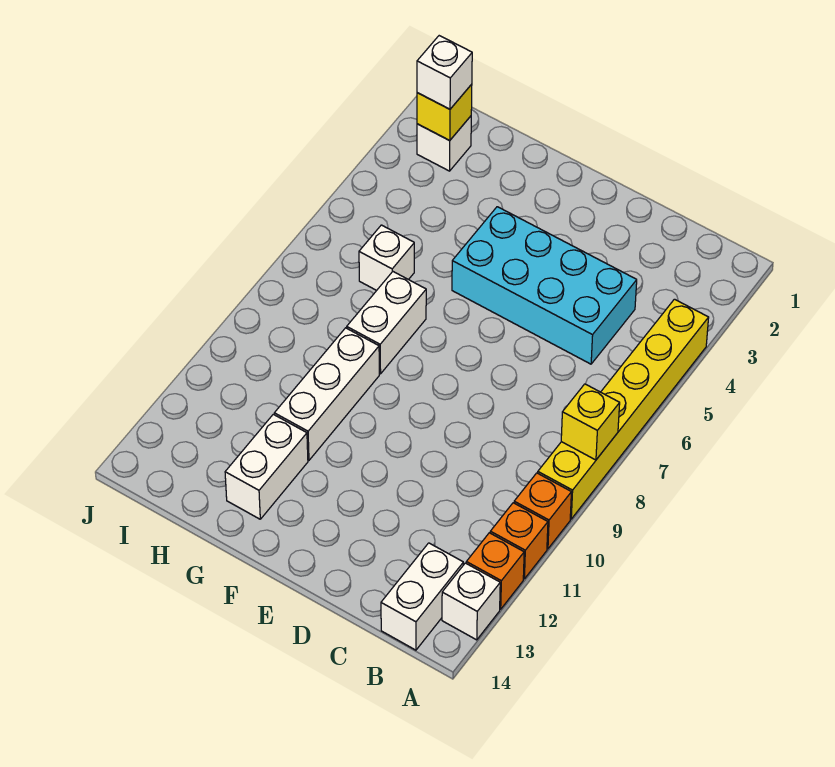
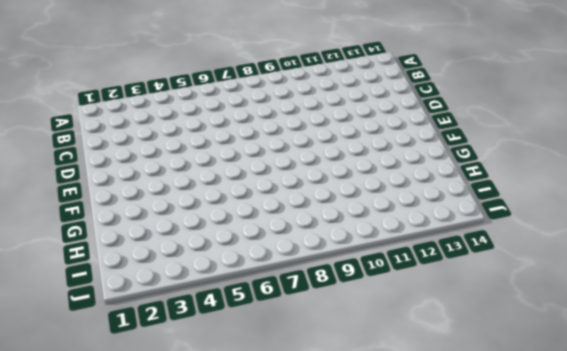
none -> yellow brick A4:A9 level 1
none -> orange brick A10 level 1
none -> orange brick A11 level 1

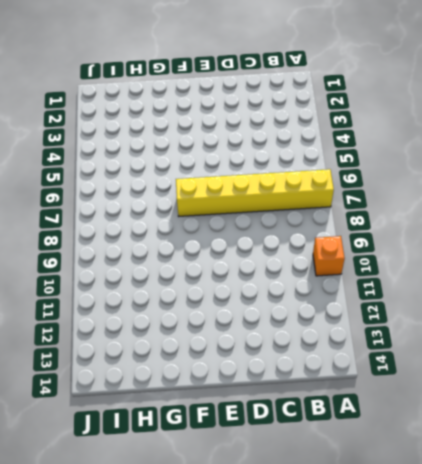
yellow brick A7:F7 level 1 -> yellow brick A4:A9 level 1
none -> orange brick A11 level 1
none -> orange brick A12 level 1
none -> white brick A13 level 1

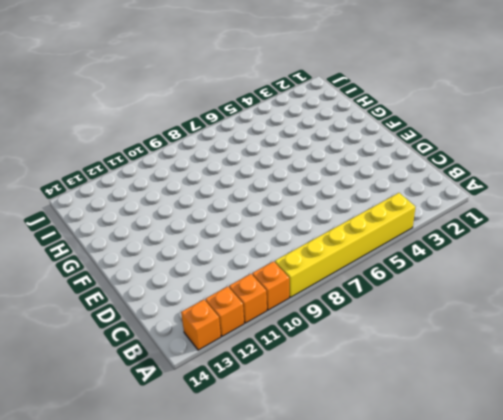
orange brick A13 level 1 -> white brick A13 level 1
none -> white brick B13:B14 level 1
none -> cyan brick C4:F5 level 1
none -> white brick G7:G8 level 1

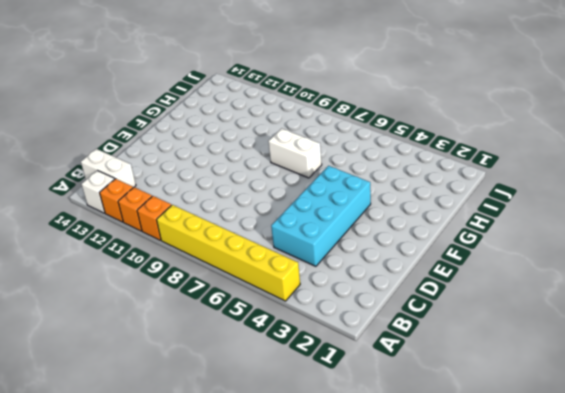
none -> white brick G9:G11 level 1
none -> white brick G12:G13 level 1
none -> white brick H6 level 1

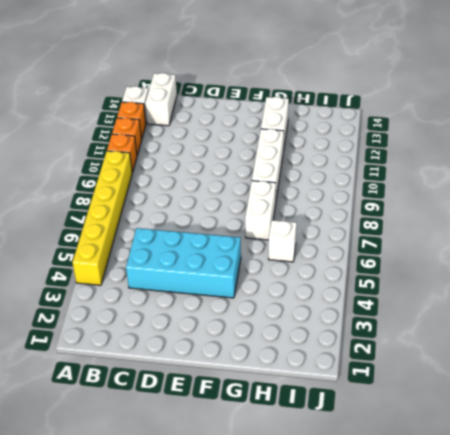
none -> white brick I2 level 1
none -> yellow brick A8 level 2
none -> yellow brick I2 level 2

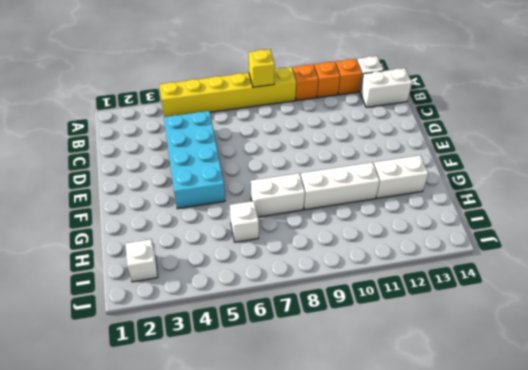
none -> yellow brick I2 level 2
none -> white brick I2 level 3

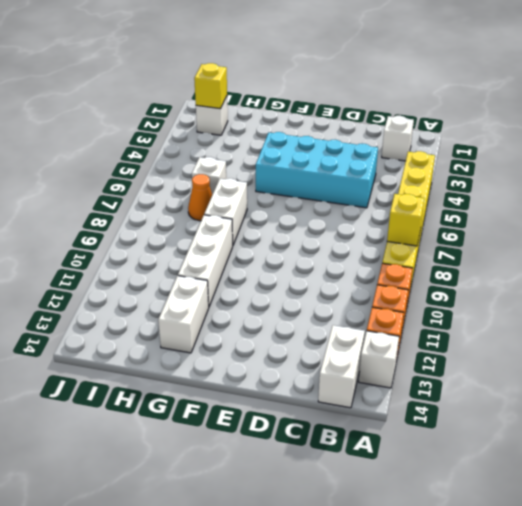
white brick B2 level 1 -> white brick I2 level 3
orange cone H7 level 1 -> none

